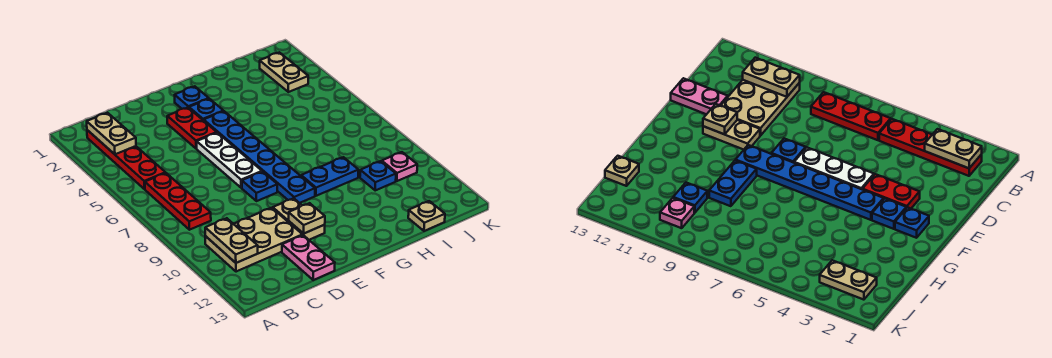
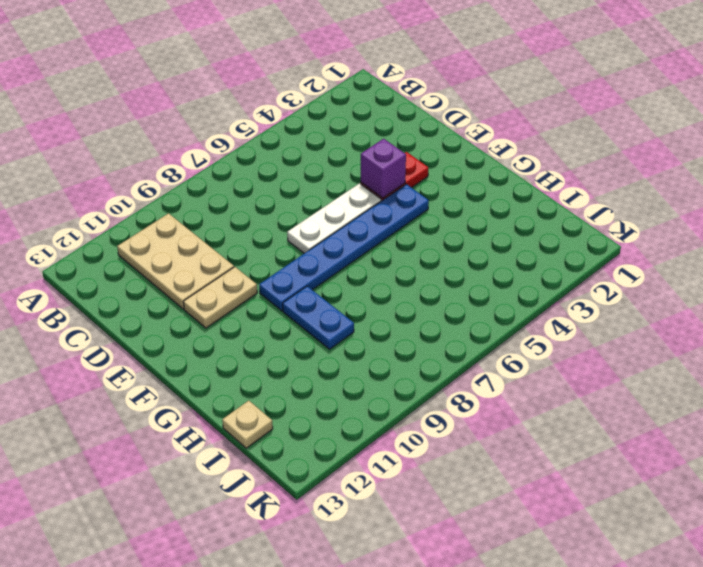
purple brick E4 level 2 -> none
none -> red plate B2:B5 level 1
none -> red plate B6:B8 level 1
none -> pink plate D12:D13 level 1

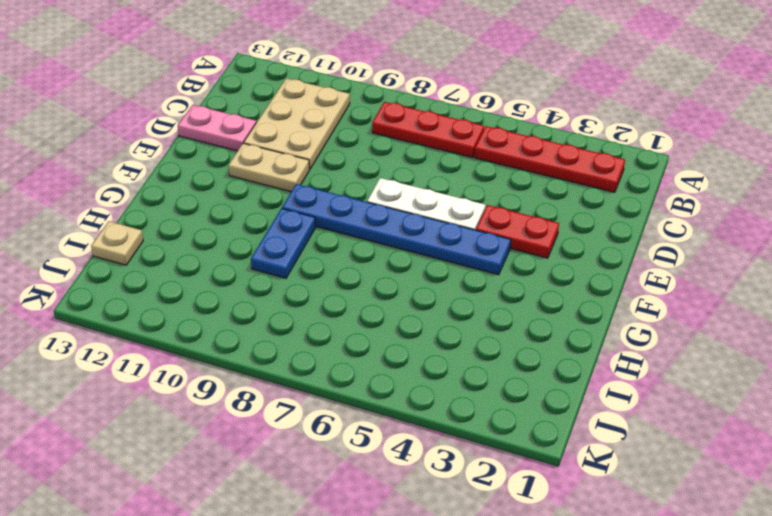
none -> blue plate E8 level 1
none -> blue plate F2 level 1
none -> blue plate F3 level 1

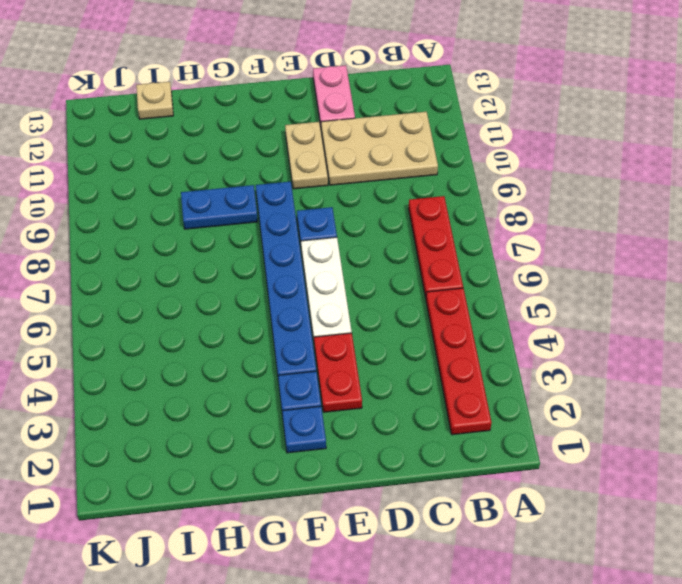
none -> blue plate I10 level 1
none -> tan plate J2:J3 level 1
none -> pink plate J10 level 1

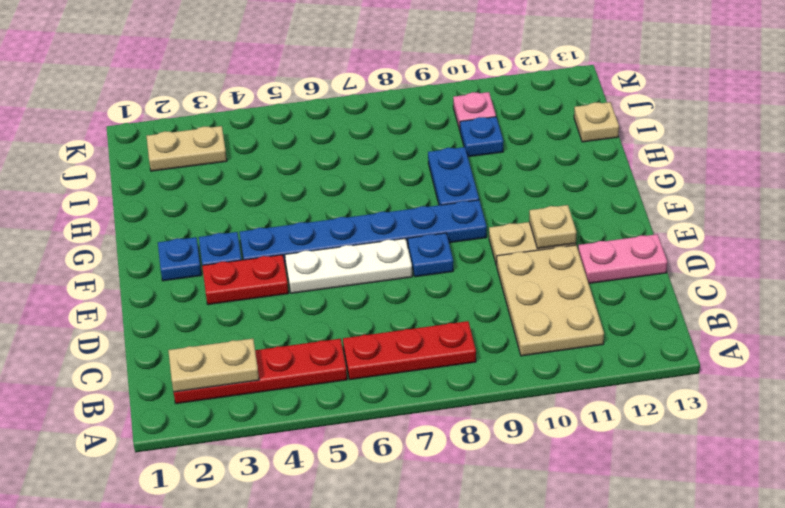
none -> tan plate B10:B11 level 2

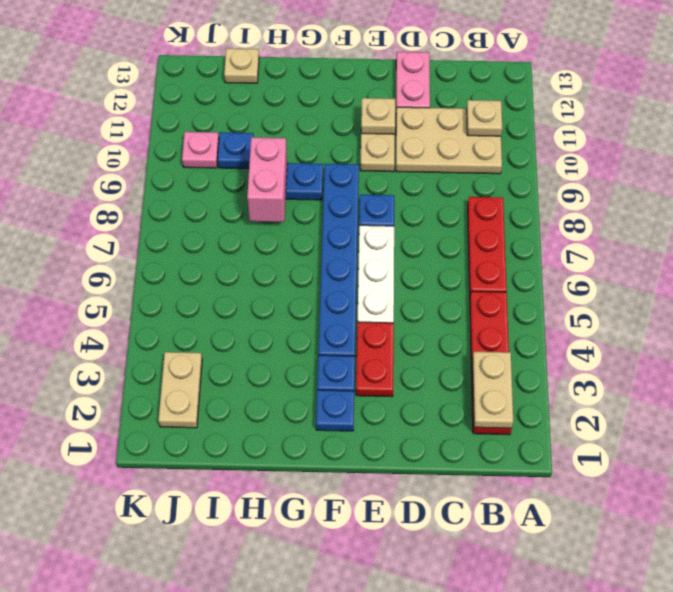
tan plate B11 level 2 -> tan plate B10:B11 level 2
pink brick H8:H9 level 2 -> none

